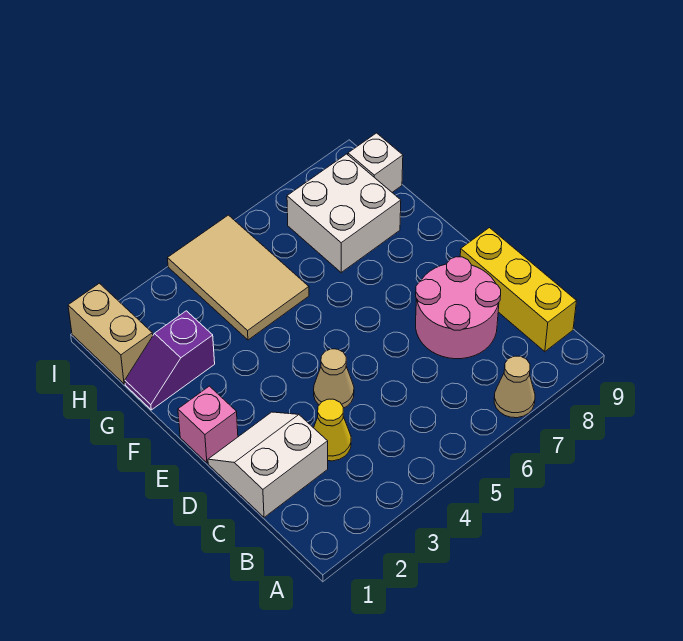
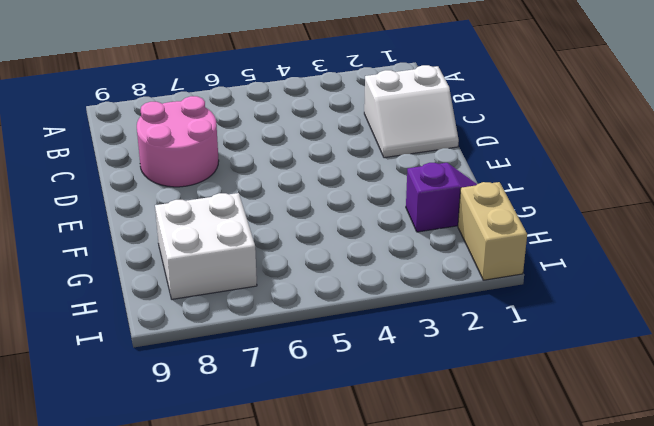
none -> tan cone A7 level 1
none -> yellow brick B9:D9 level 1
none -> yellow cone C3 level 1

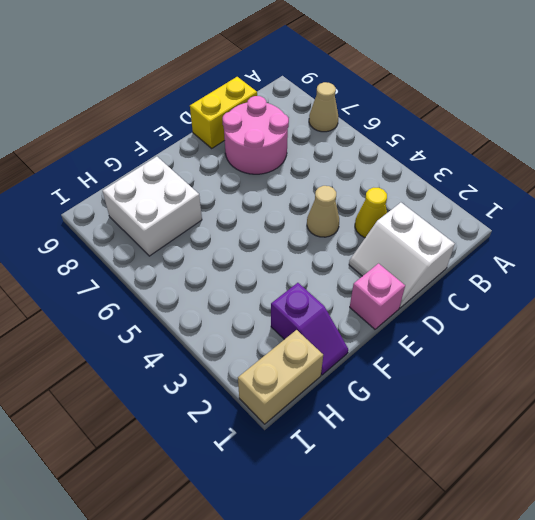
yellow brick C9:D9 level 1 -> yellow brick B9:D9 level 1
none -> tan tile G4:I5 level 1
none -> white brick H9 level 1

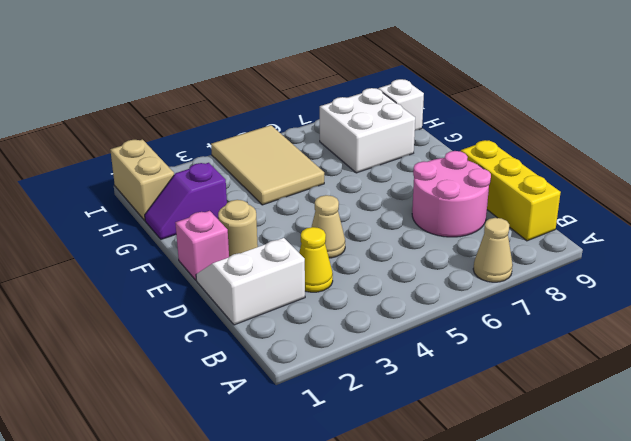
tan round brick E2 level 1 -> none

